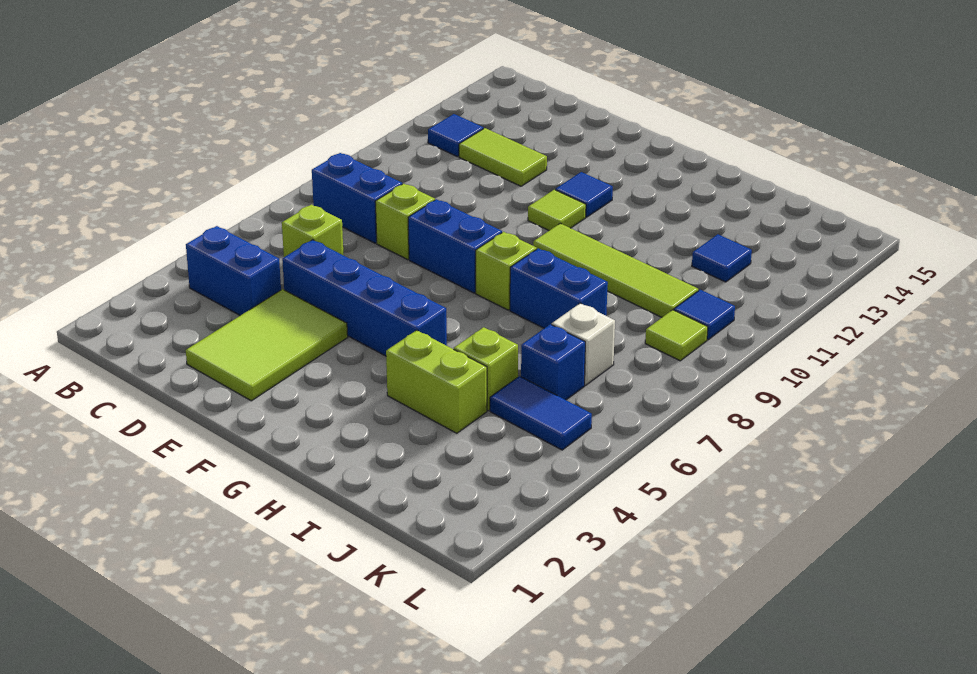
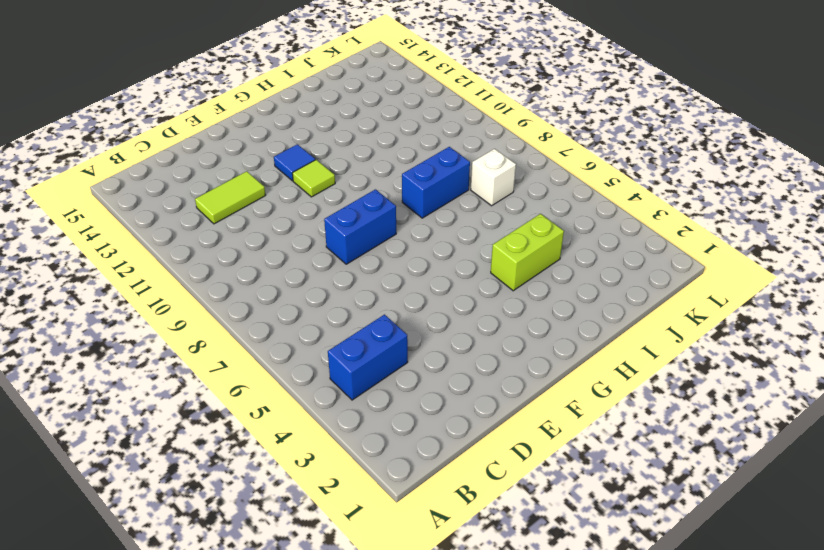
none -> blue brick B8:C8 level 1
none -> blue tile B12 level 1
none -> lime brick C6 level 1

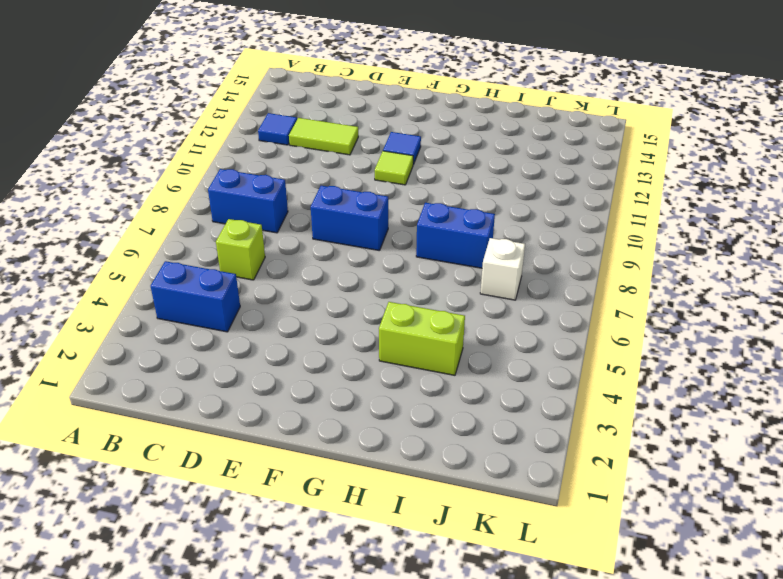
none -> lime tile D2:E4 level 1
none -> blue brick D5:G5 level 1
none -> lime brick D8 level 1

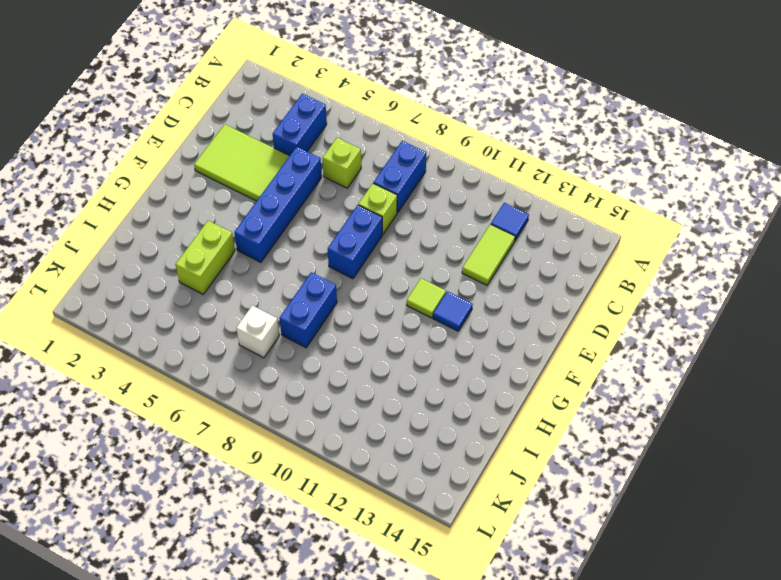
none -> lime brick G8 level 1
none -> lime tile G10:J10 level 1
none -> lime brick I5 level 1

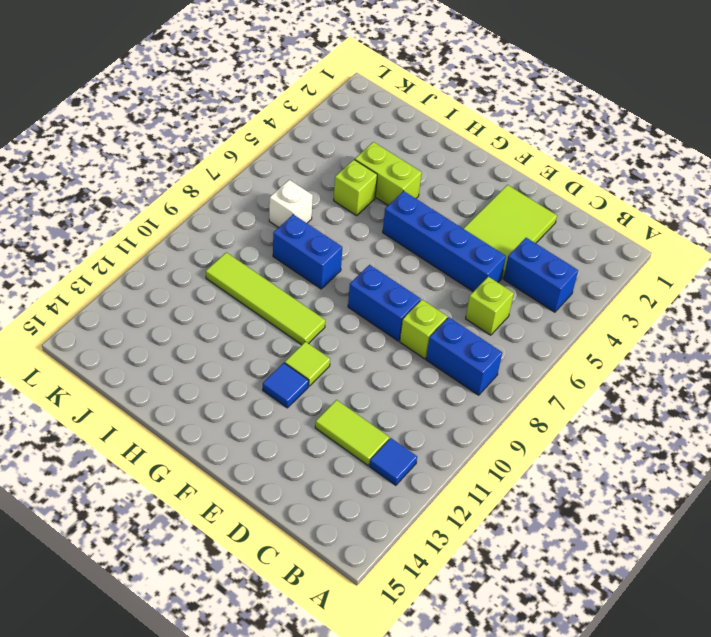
none -> lime brick G8 level 1
none -> blue tile J5:K5 level 1
none -> blue brick J6 level 1

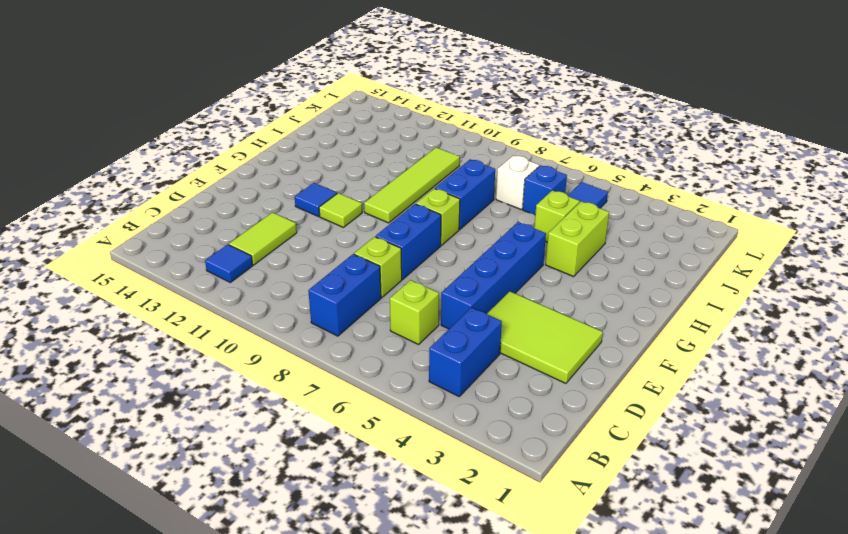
none -> blue tile J12 level 1
none -> lime tile K9 level 1
none -> blue tile K10 level 1

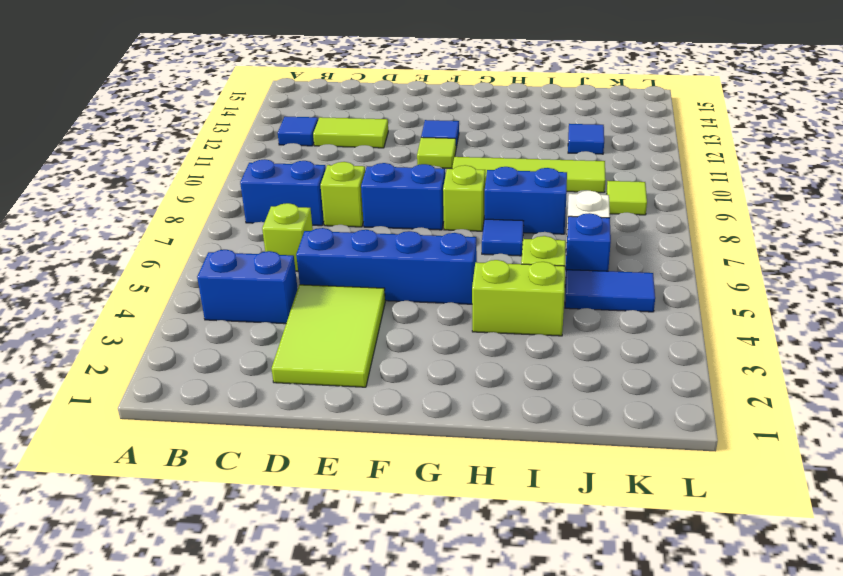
blue tile H7 level 1 -> blue tile K10 level 1

